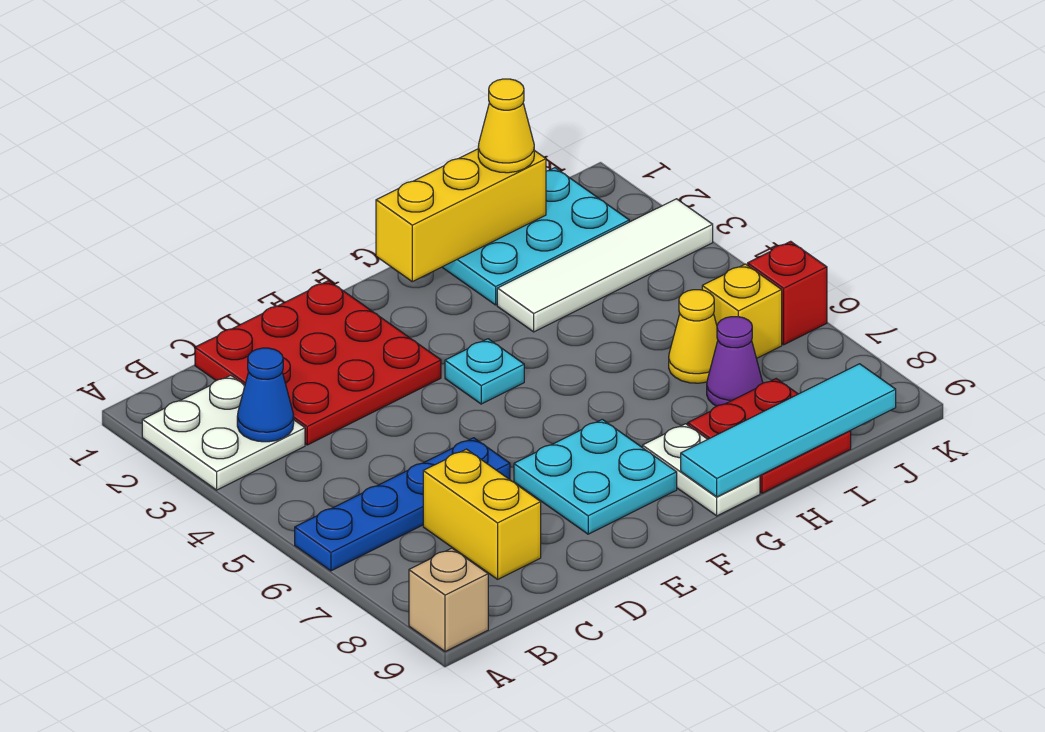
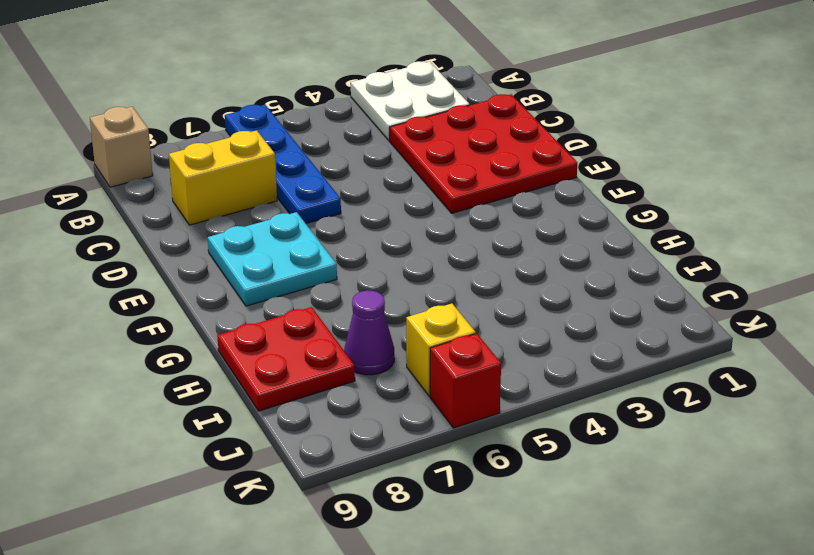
none -> cyan plate F4 level 1
none -> white plate G8:G9 level 1
none -> cyan plate H1:J2 level 1

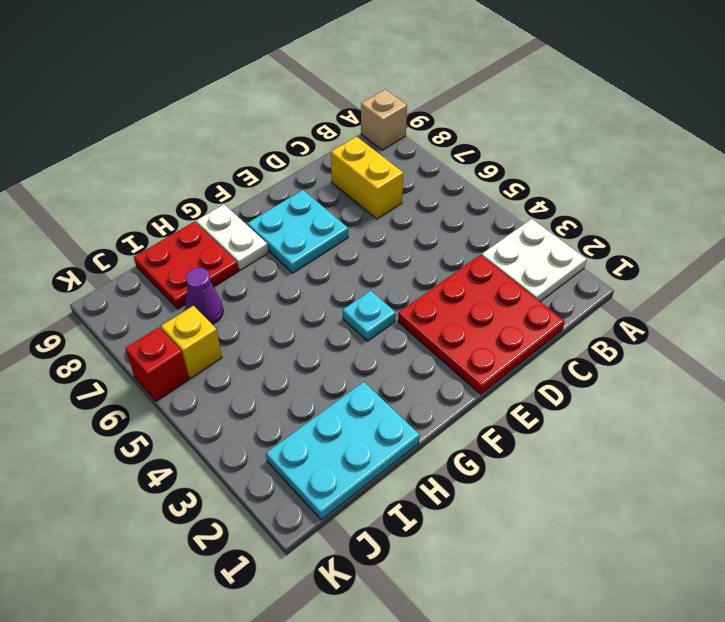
none -> blue plate A6:D6 level 1
none -> white tile H3:K3 level 1
none -> yellow cone I6 level 1

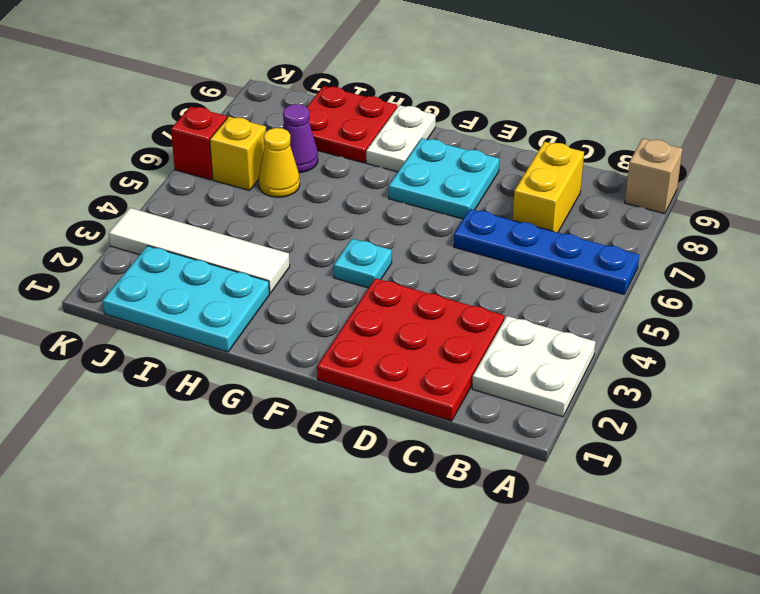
none -> blue cone B3 level 2
none -> yellow brick G1:I1 level 2
none -> cyan tile G9:J9 level 2

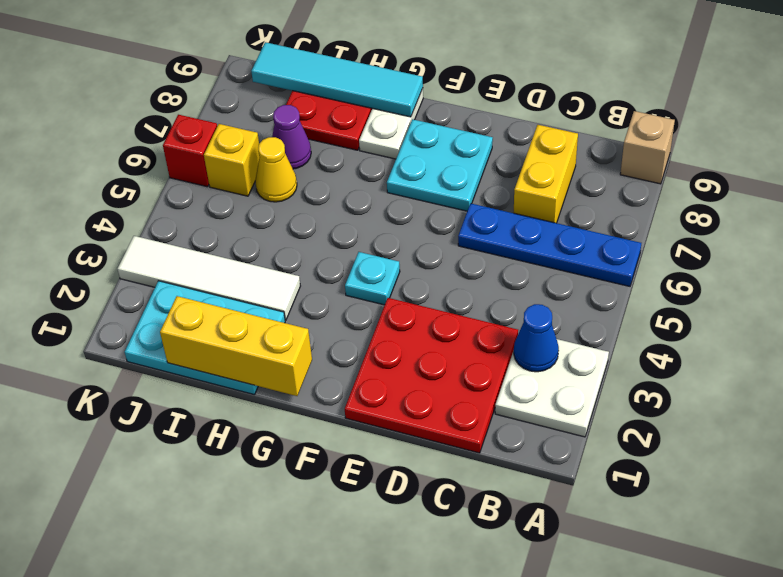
none -> yellow cone I1 level 3

